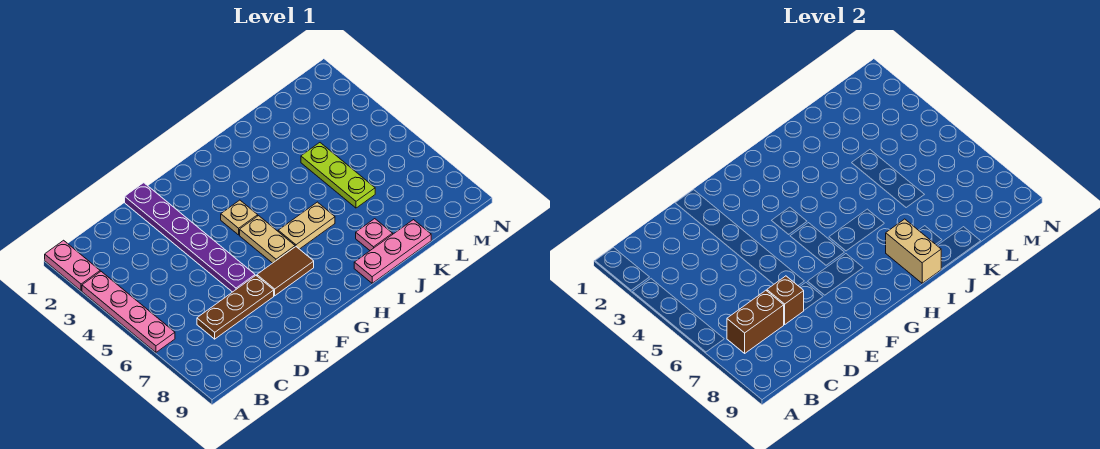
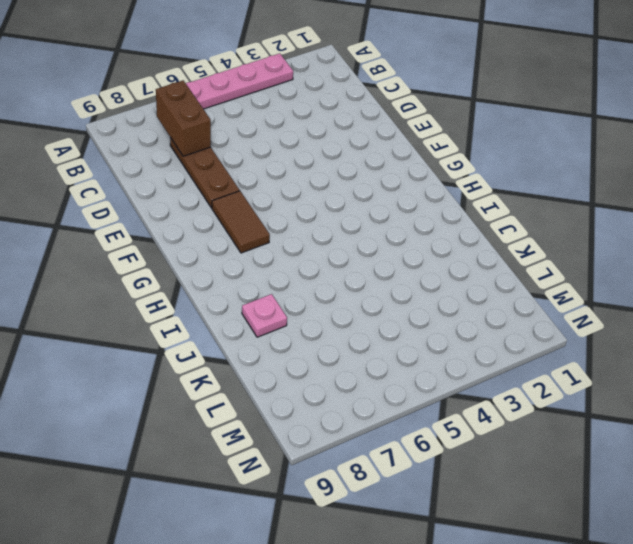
none -> pink plate A1:A2 level 1
none -> purple plate E1:E6 level 1
none -> tan plate G4 level 1

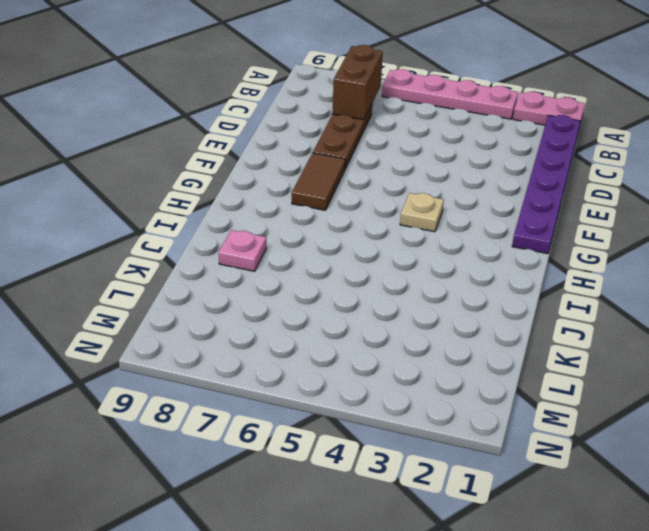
purple plate B1:G1 level 1 -> purple plate E1:E6 level 1
none -> tan plate G5:G6 level 1
none -> tan plate H6:I6 level 1
none -> pink plate I9:K9 level 1

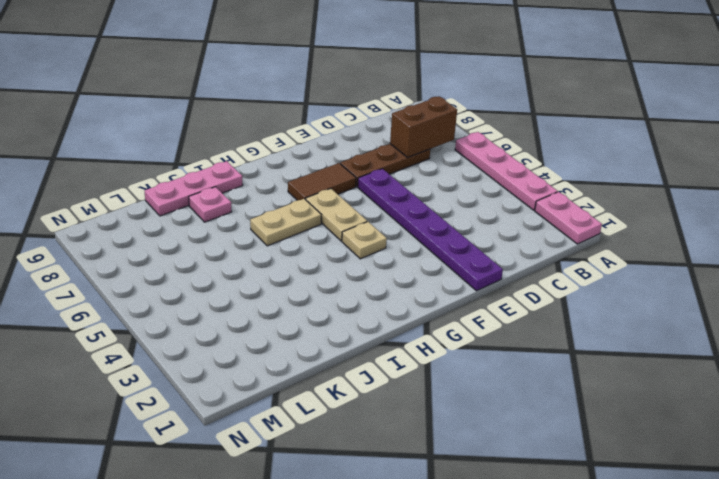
none -> lime plate K4:K6 level 1
none -> brown brick D7 level 2
none -> tan brick I8:I9 level 2

